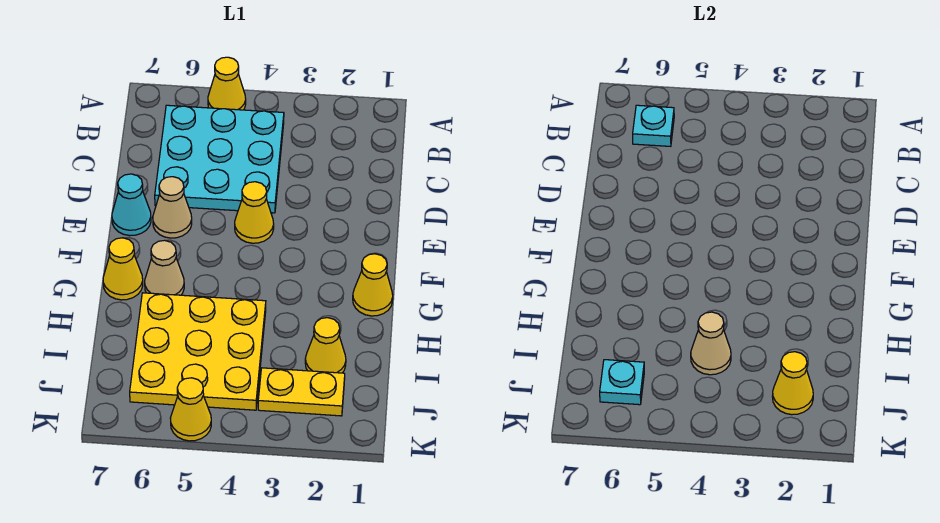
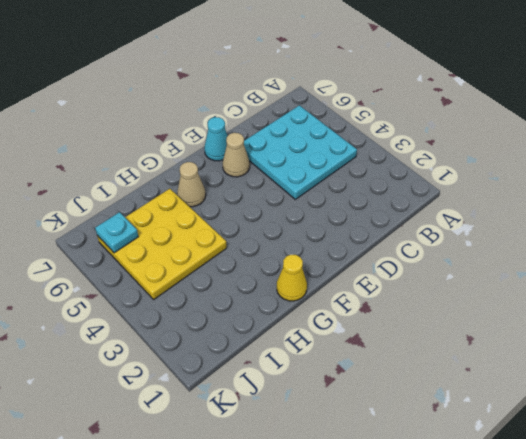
none -> yellow cone A5 level 1
none -> yellow cone E4 level 1
none -> yellow cone G7 level 1

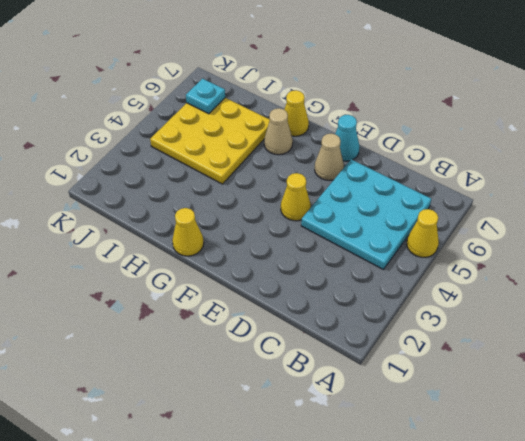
none -> yellow cone I2 level 1
none -> yellow plate J2:J3 level 1
none -> yellow cone K5 level 1

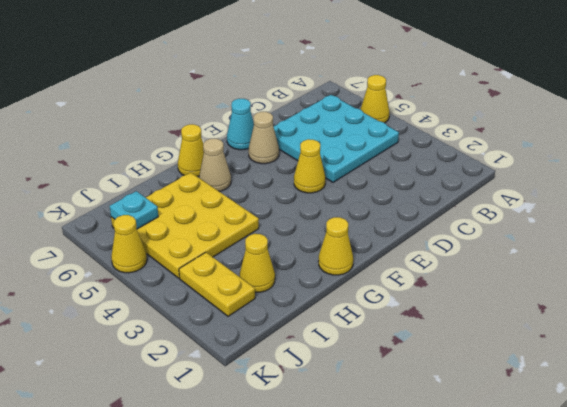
none -> cyan plate B6 level 2
none -> tan cone I4 level 2
none -> yellow cone J2 level 2

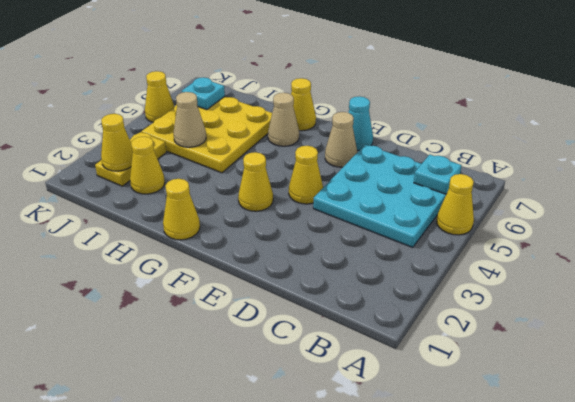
yellow cone F3 level 1 -> none

